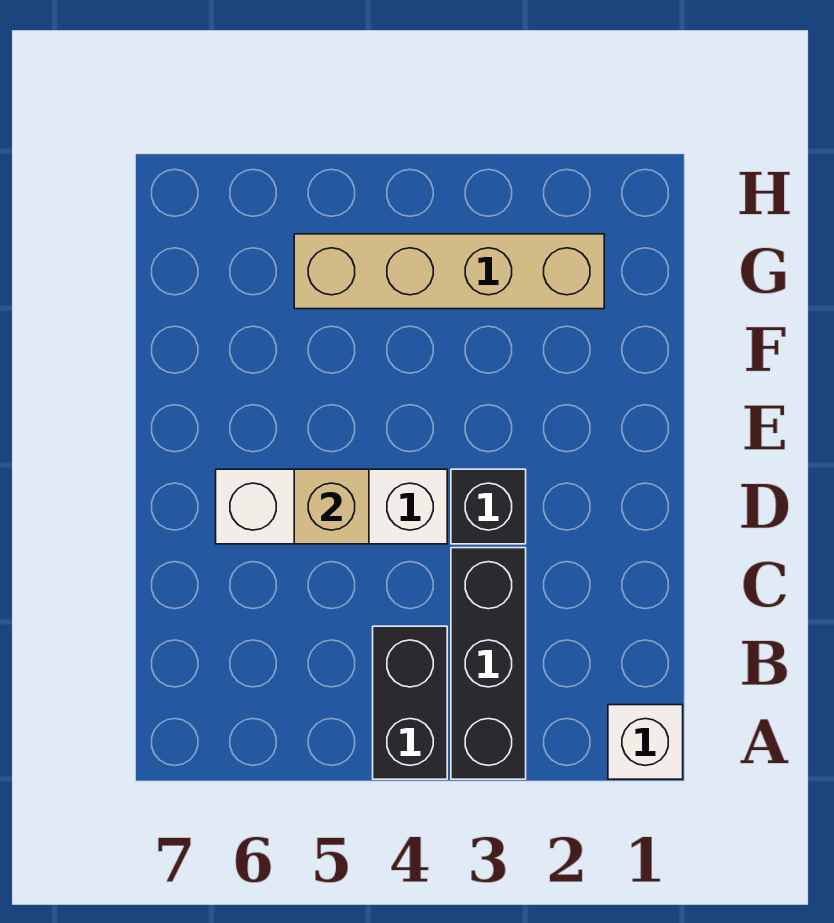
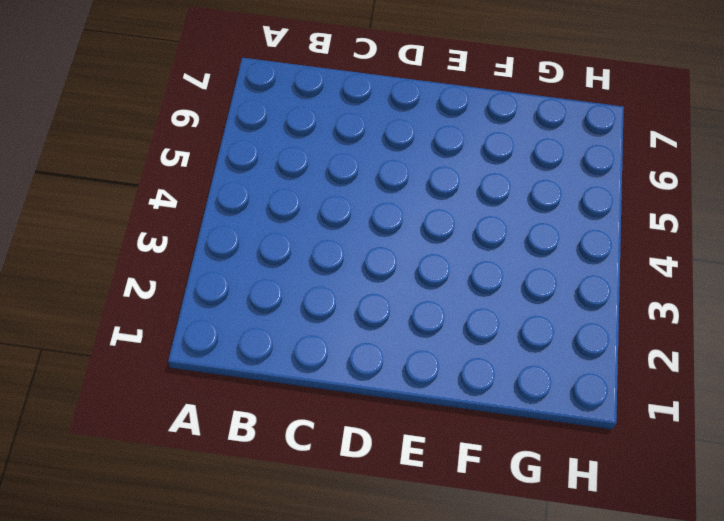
none -> white brick A1 level 1
none -> black brick A3:C3 level 1

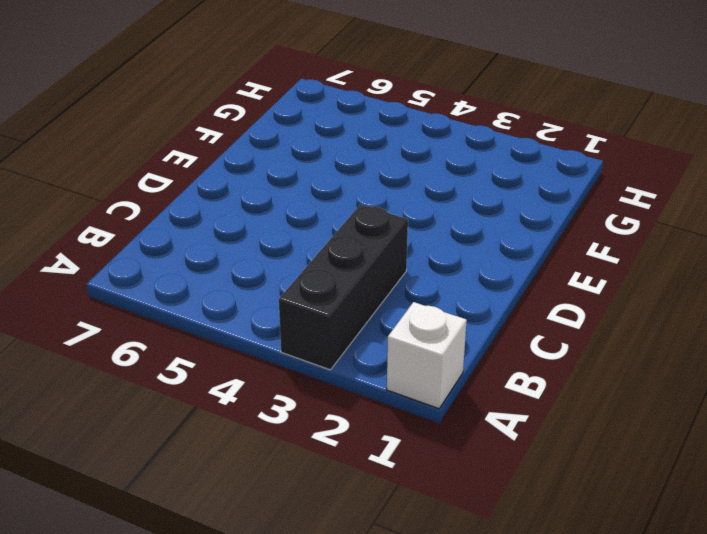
none -> black brick A4:B4 level 1
none -> black brick D3 level 1

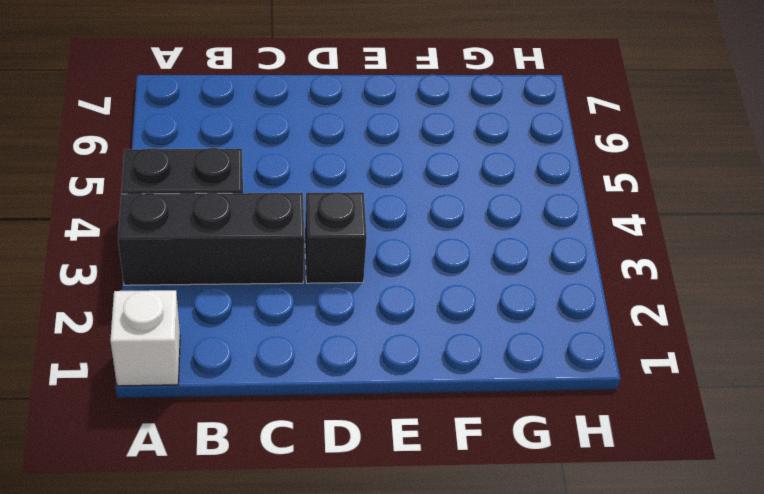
none -> white brick D4:D6 level 1
none -> tan brick G2:G5 level 1

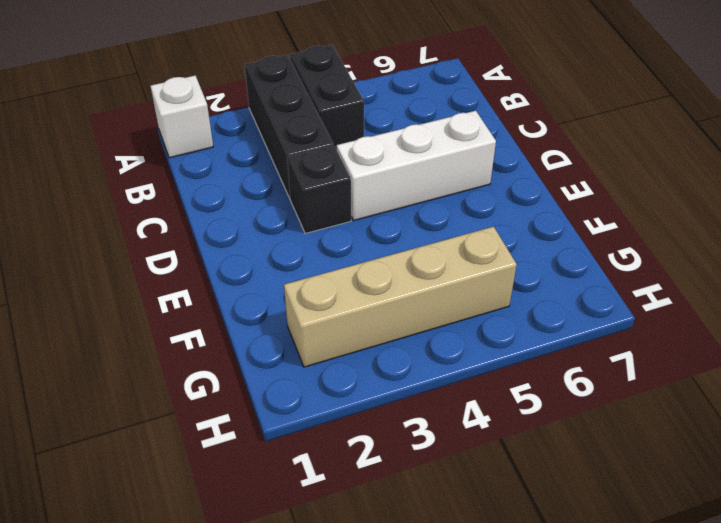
none -> tan brick D5 level 2

